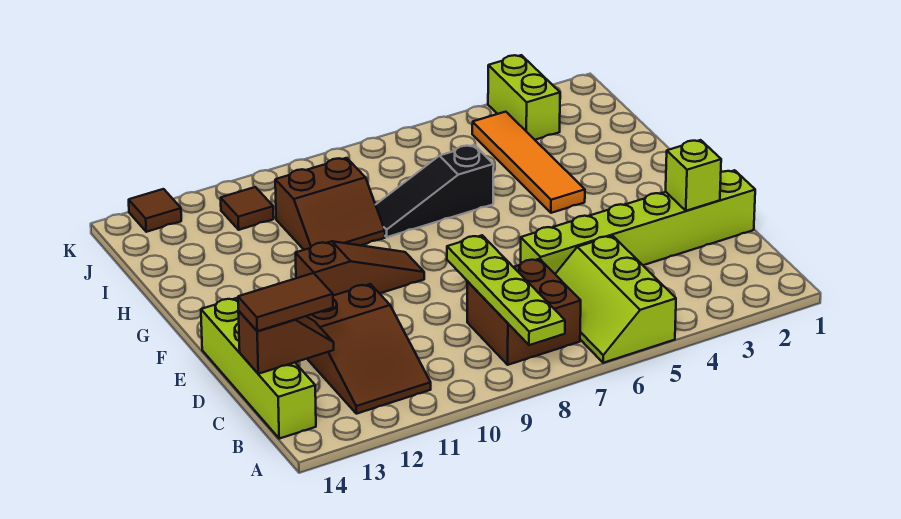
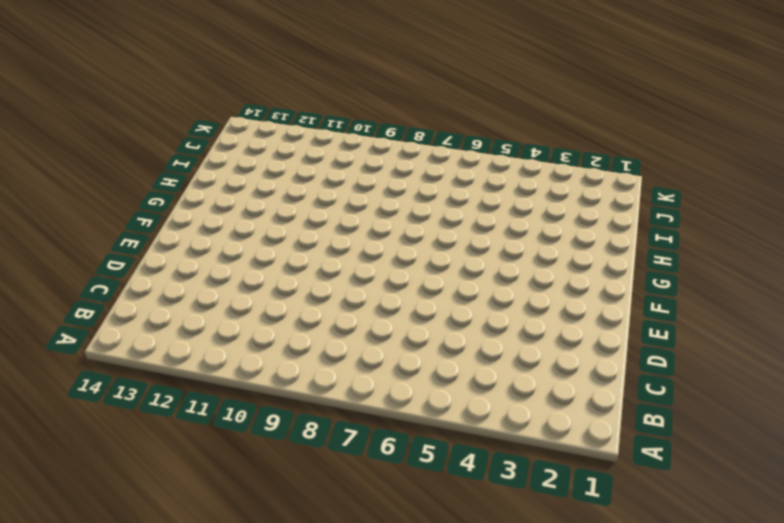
none -> lime slope A5:C6 level 1 top 5
none -> brown brick B7:C8 level 1
none -> brown slope B11:D12 level 1 top D

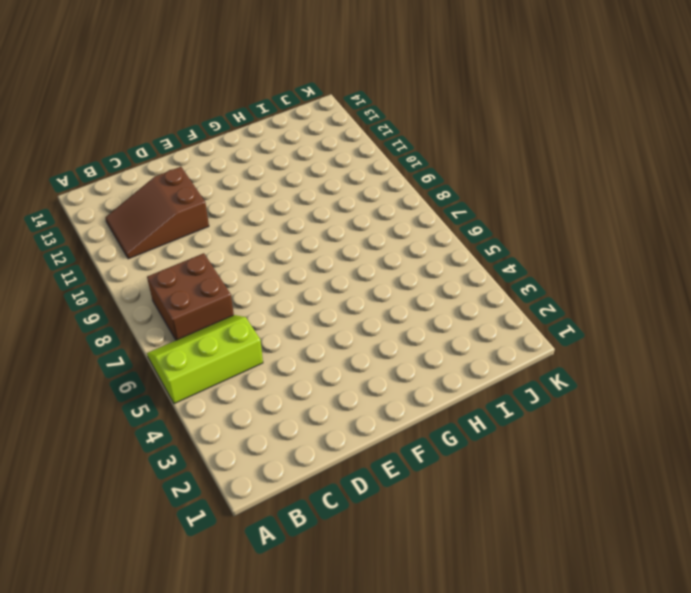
none -> lime brick B14:E14 level 1
none -> lime brick D1:D6 level 1
none -> brown slope F9:F11 level 1 top 11

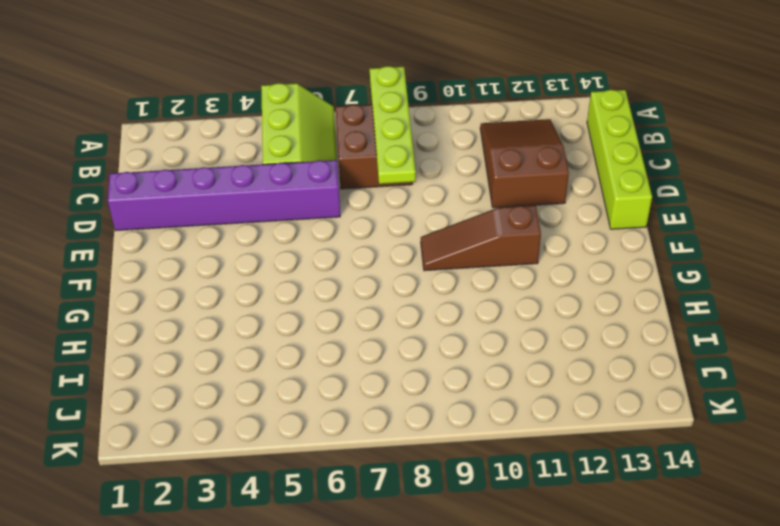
purple brick D1:D6 level 1 -> lime brick D1:D6 level 1
none -> orange tile G4:J4 level 1
none -> black slope H6:H8 level 1 top 6
none -> brown slope H9:I10 level 1 top I

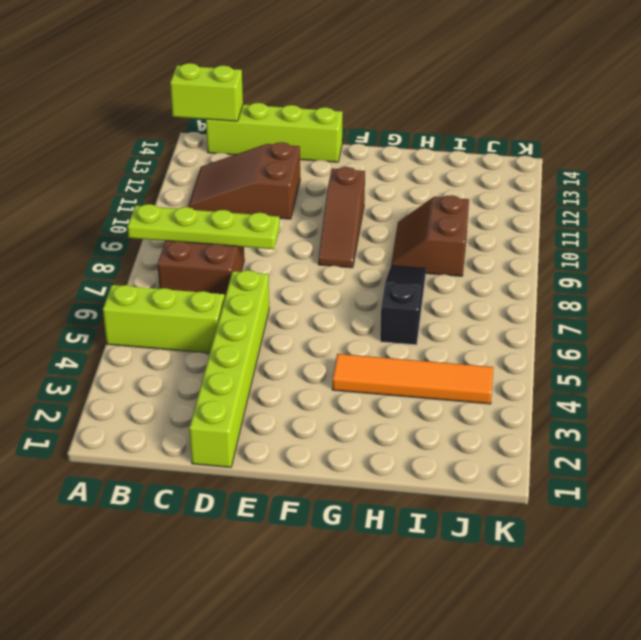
lime brick A14:B14 level 2 -> lime brick J3:K3 level 1
none -> brown tile J11 level 1
none -> brown tile K13 level 1
none -> brown slope C13:C14 level 2 top 14

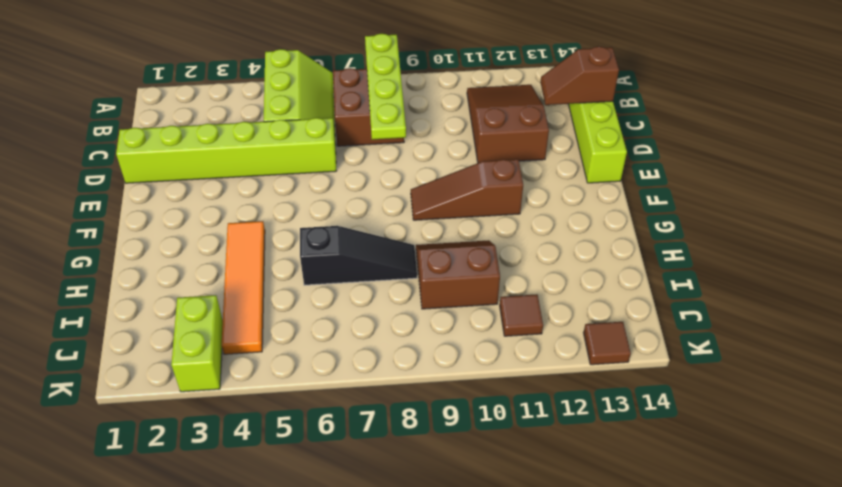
none -> lime brick D2 level 2
none -> brown tile C13:C14 level 3

